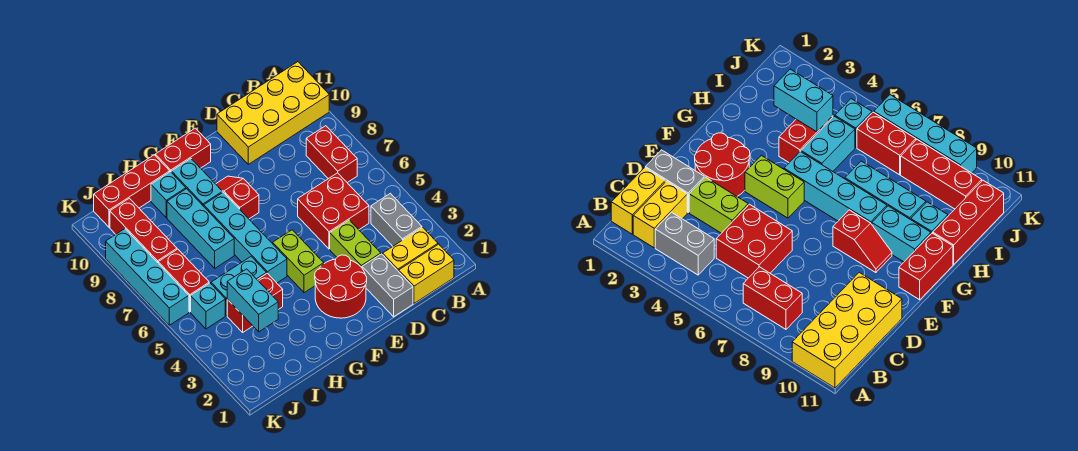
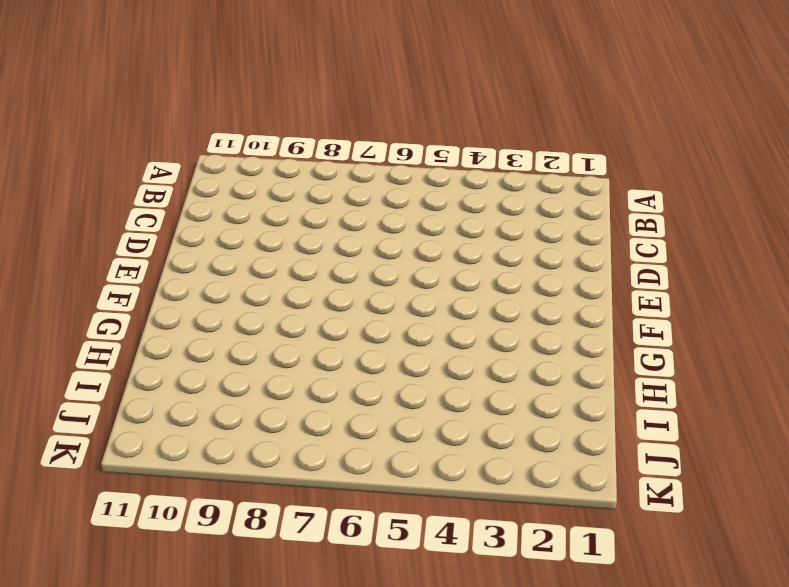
none -> yellow brick A10:D11 level 1
none -> yellow brick B1:C1 level 1
none -> yellow brick B2:C2 level 1

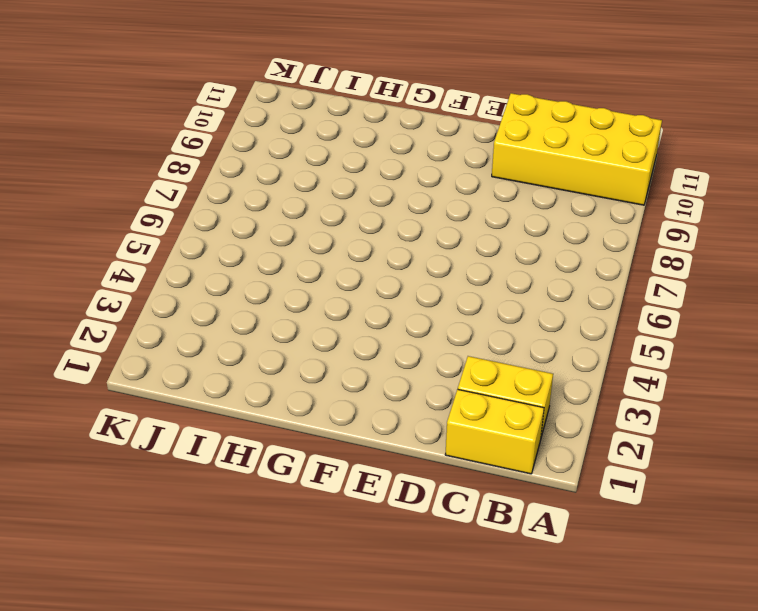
none -> grey brick B3:B4 level 1
none -> red brick B7:B8 level 1
none -> red brick C5:D6 level 1

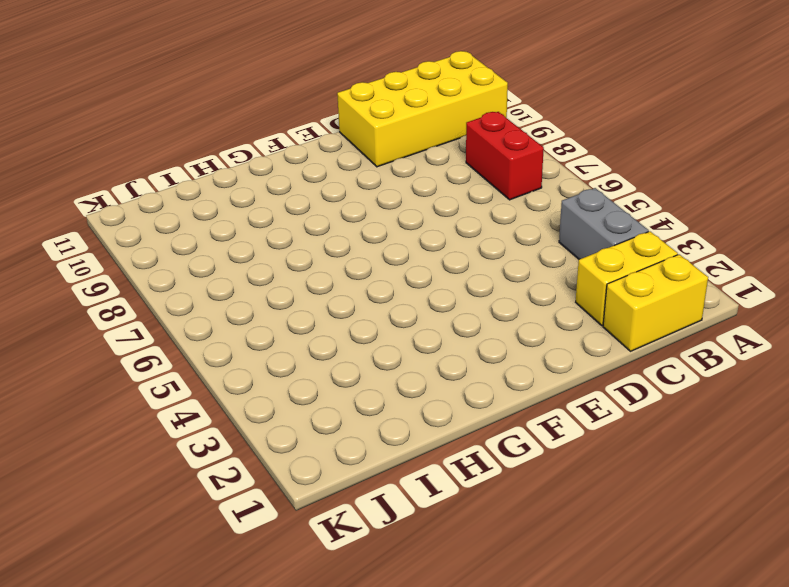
none -> red brick C5:D6 level 1
none -> grey brick D1:D2 level 1
none -> lime brick D3:D4 level 1

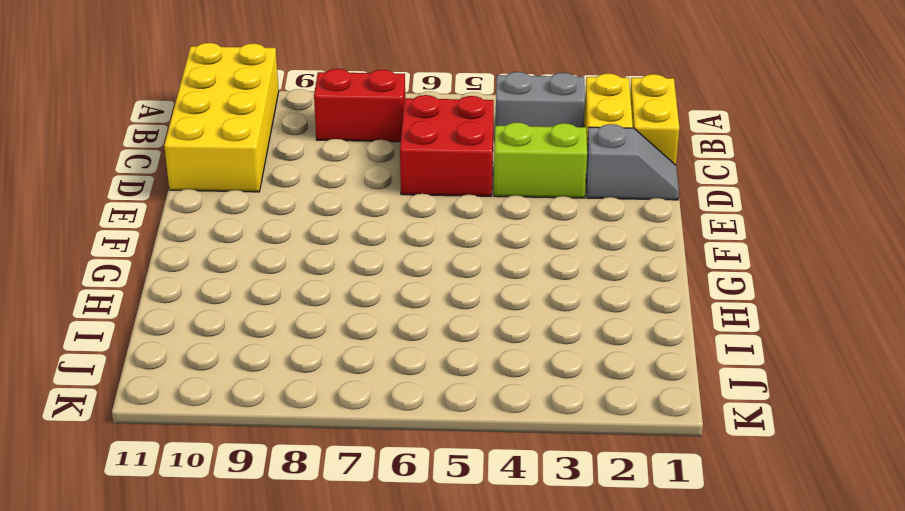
grey slope D1:D2 level 1 top 2 -> grey brick D1:D2 level 1
none -> red round brick E2:F3 level 1
none -> lime brick F4:F5 level 1
none -> red slope F8:F9 level 1 top 8

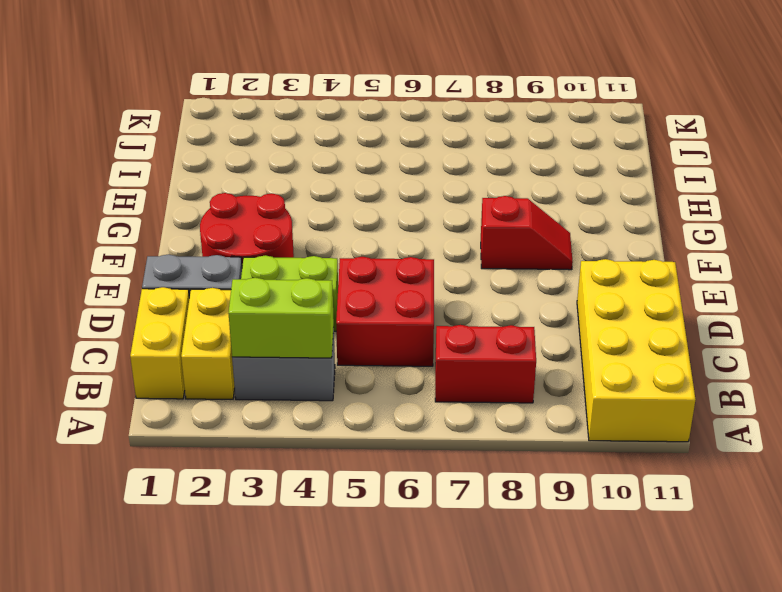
lime brick B3:B4 level 2 -> lime brick F4:F5 level 1
none -> red brick F11:G11 level 1
none -> cyan brick G5:G8 level 1
none -> cyan brick G9:G10 level 1

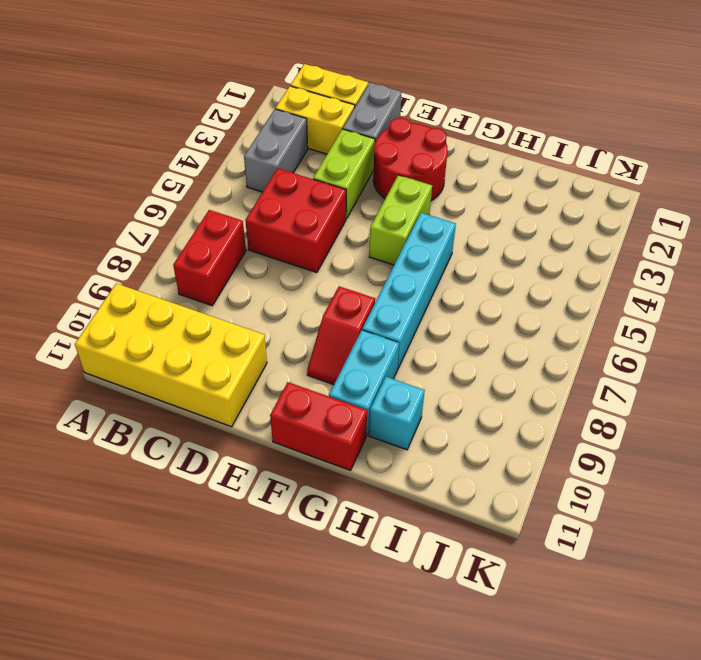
none -> red brick H4:I4 level 1
none -> cyan brick H5:I5 level 1
none -> cyan brick H7:H9 level 1

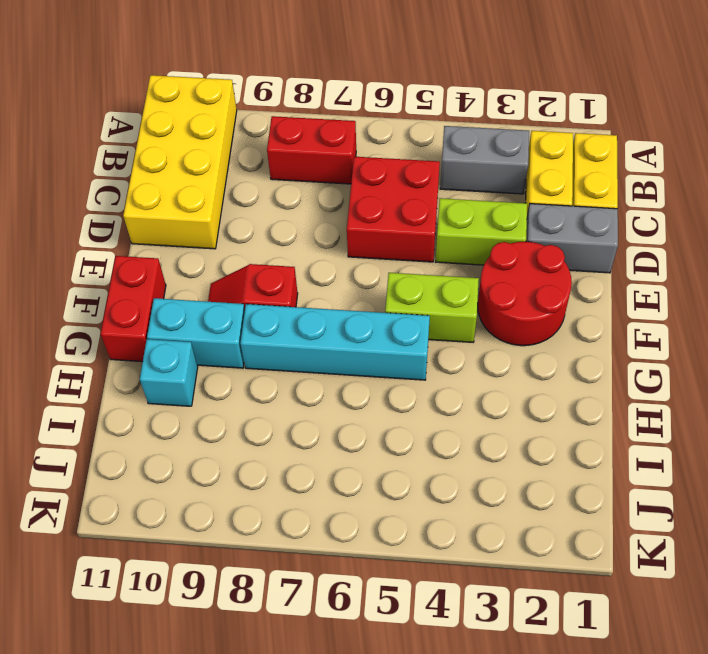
none -> red brick H4:I4 level 1
none -> cyan brick H5:I5 level 1
none -> cyan brick H7:H9 level 1

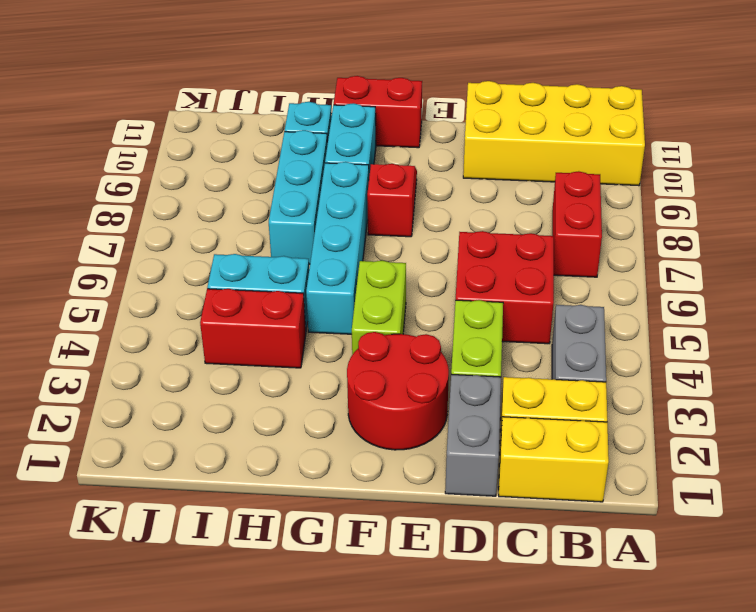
none -> red brick H11:J11 level 1
none -> cyan brick J5 level 1
none -> red brick J6:J7 level 1

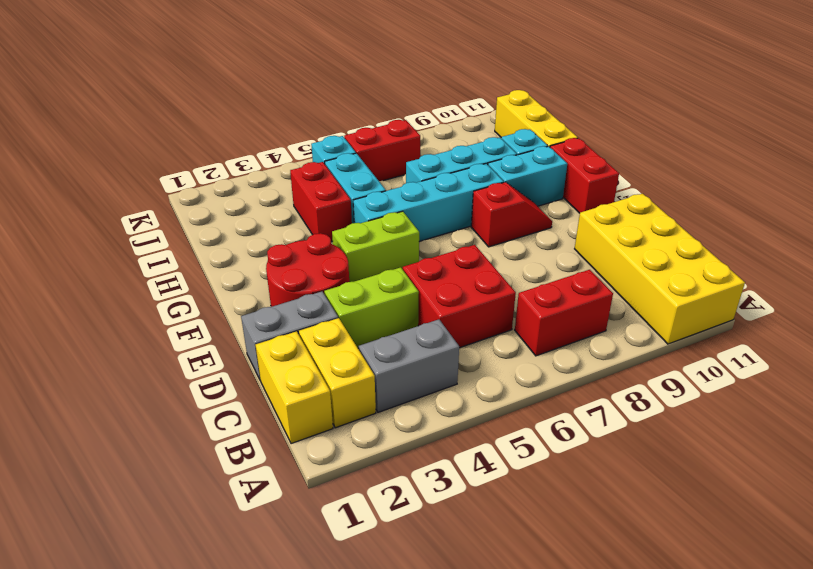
yellow brick H11:J11 level 1 -> red brick H11:J11 level 1
none -> red brick J8:J10 level 1
none -> cyan brick K6:K9 level 1
none -> cyan brick I3:I4 level 2

